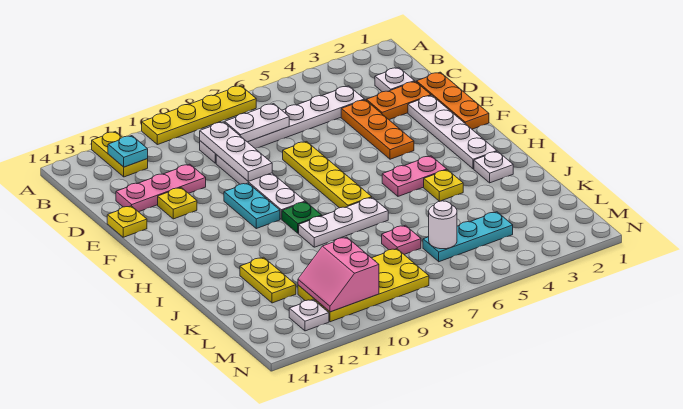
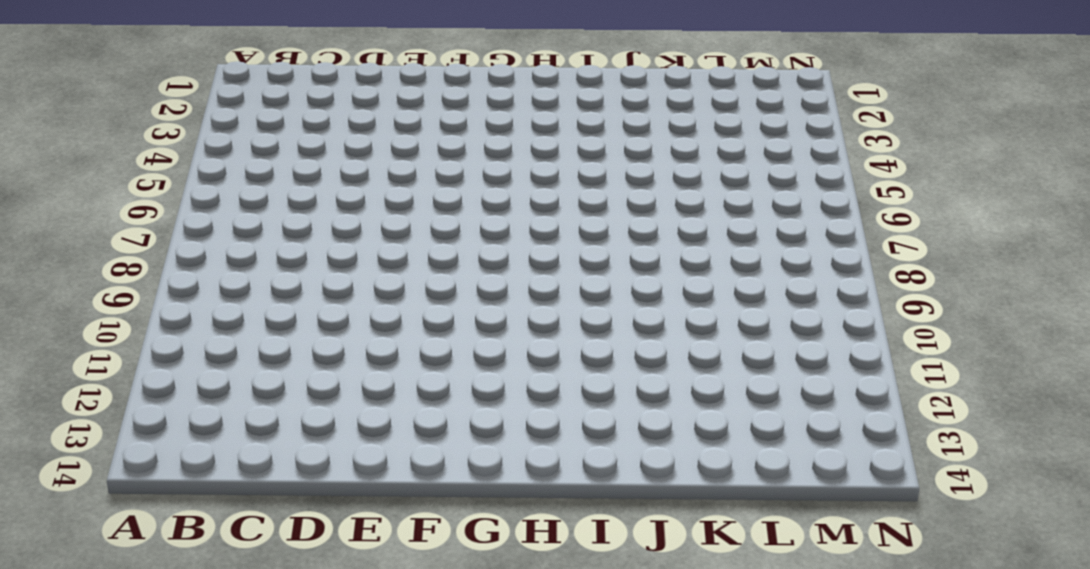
none -> yellow plate A7:A10 level 1
none -> yellow plate A12:B12 level 1
none -> white plate C2 level 1

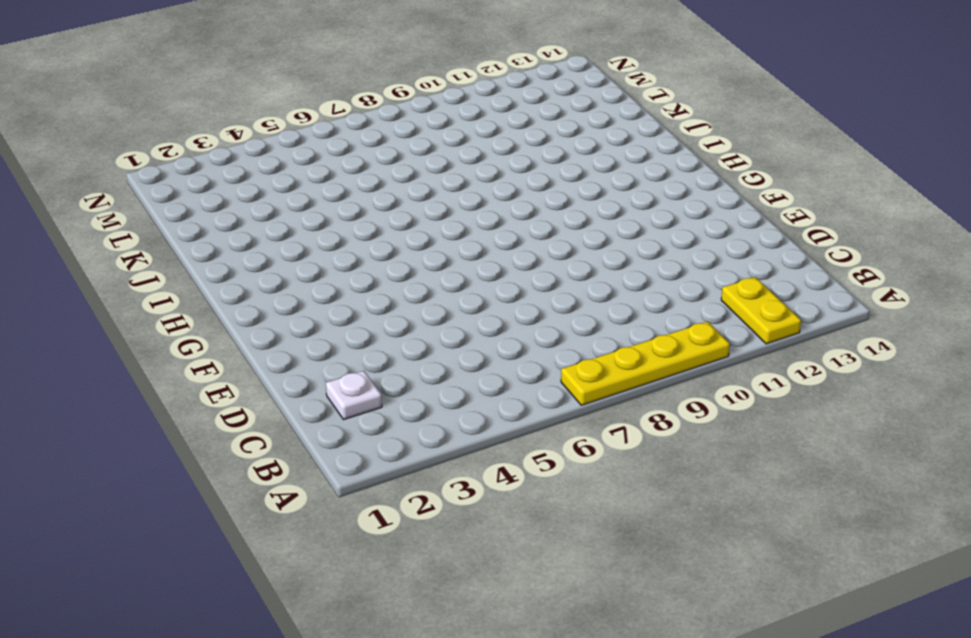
none -> white plate C4:C9 level 1
none -> orange plate D1:F1 level 1
none -> orange plate D2:D3 level 1

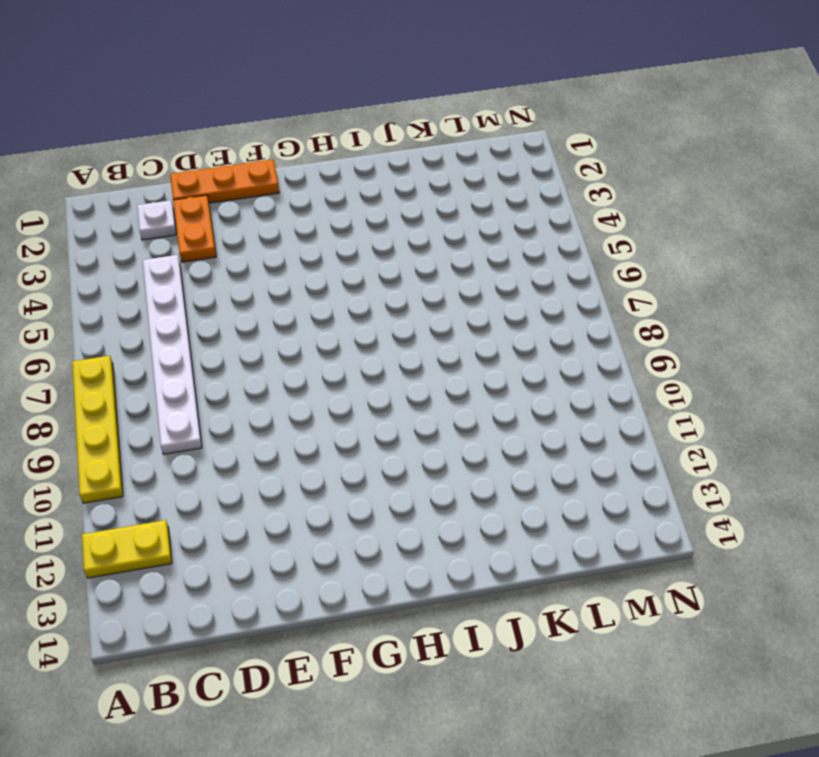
none -> orange plate D4:F4 level 1
none -> white plate D9:G9 level 1
none -> pink plate D11:D13 level 1

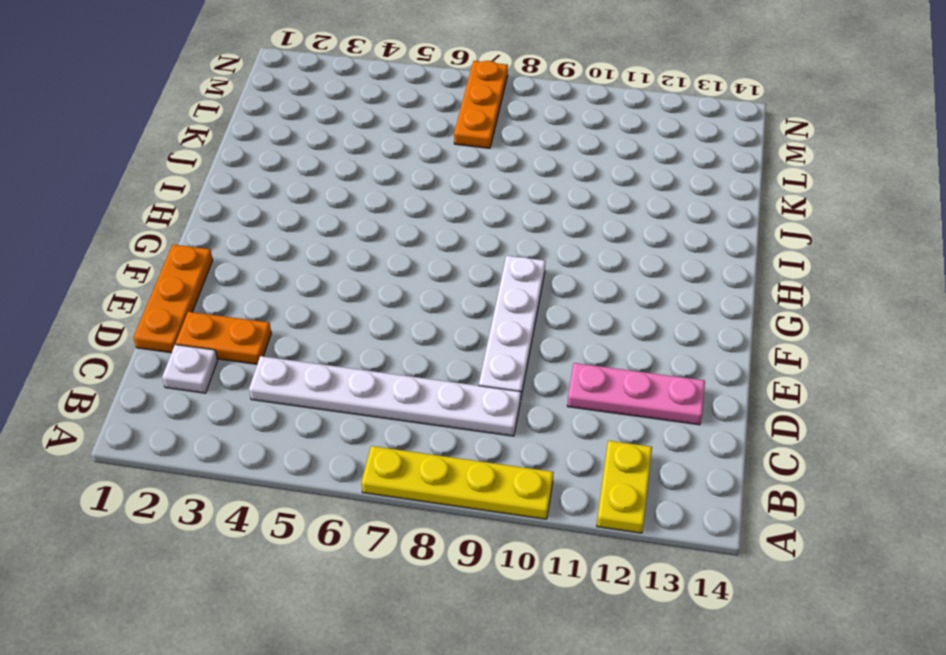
orange plate L7:N7 level 1 -> orange plate D4:F4 level 1
none -> white plate E2:H2 level 1
none -> yellow plate E7:H7 level 1
none -> yellow plate E12 level 1

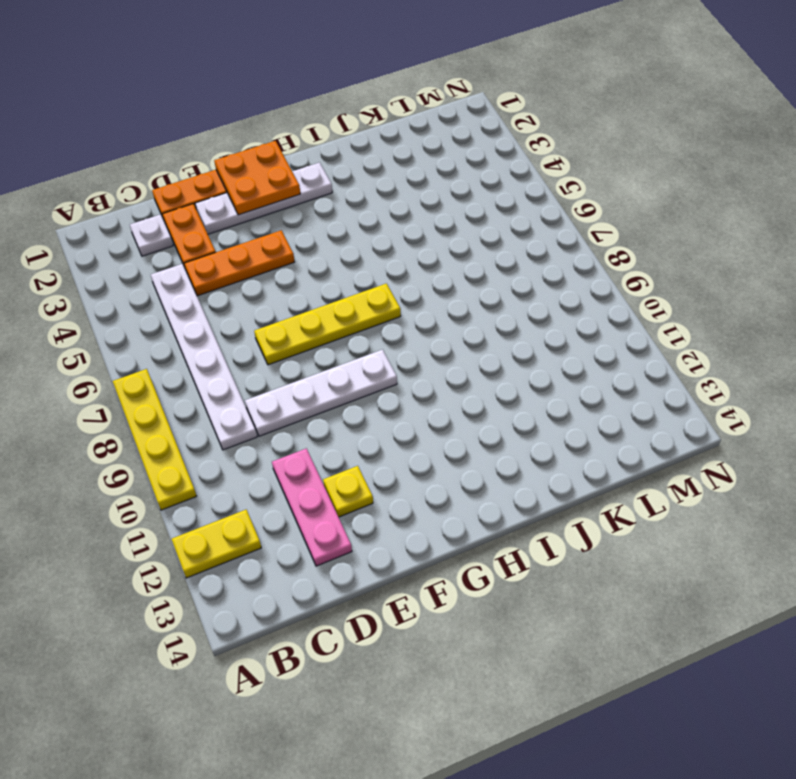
orange plate F1:G2 level 2 -> none
none -> yellow plate E14 level 1
none -> cyan plate F10:G10 level 1
none -> pink plate H4:H5 level 1

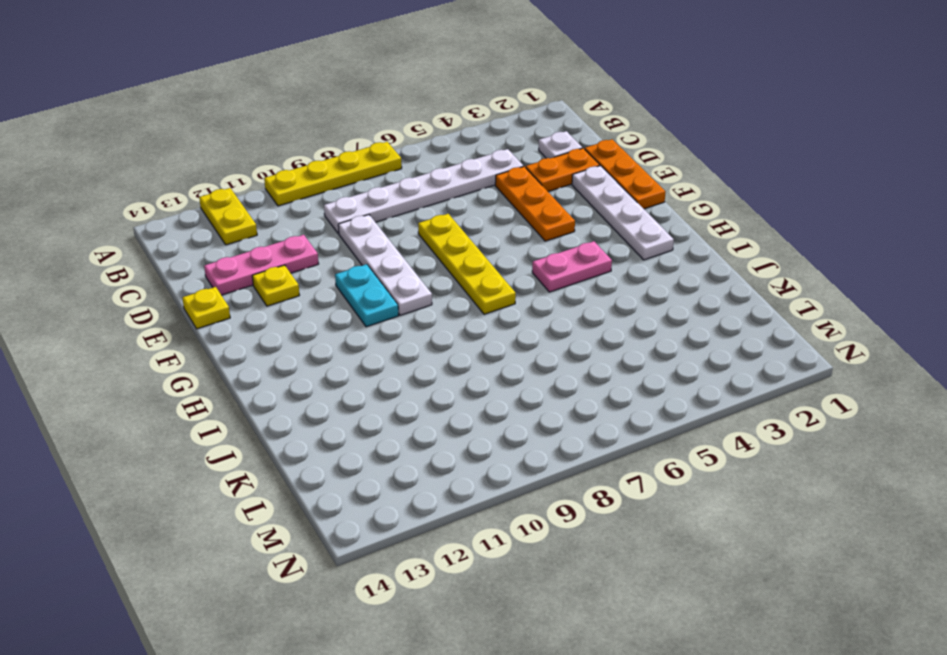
none -> green plate H9 level 1
none -> white plate I2 level 1
none -> yellow plate I4 level 1

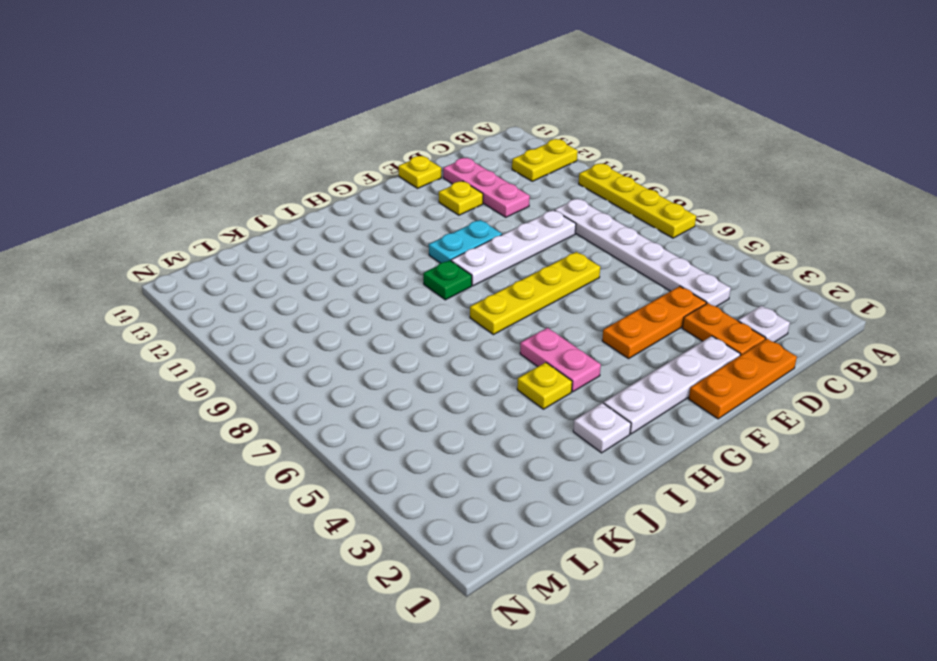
none -> white plate I7:I9 level 1
none -> yellow plate J12:K12 level 1
none -> pink plate K7 level 1

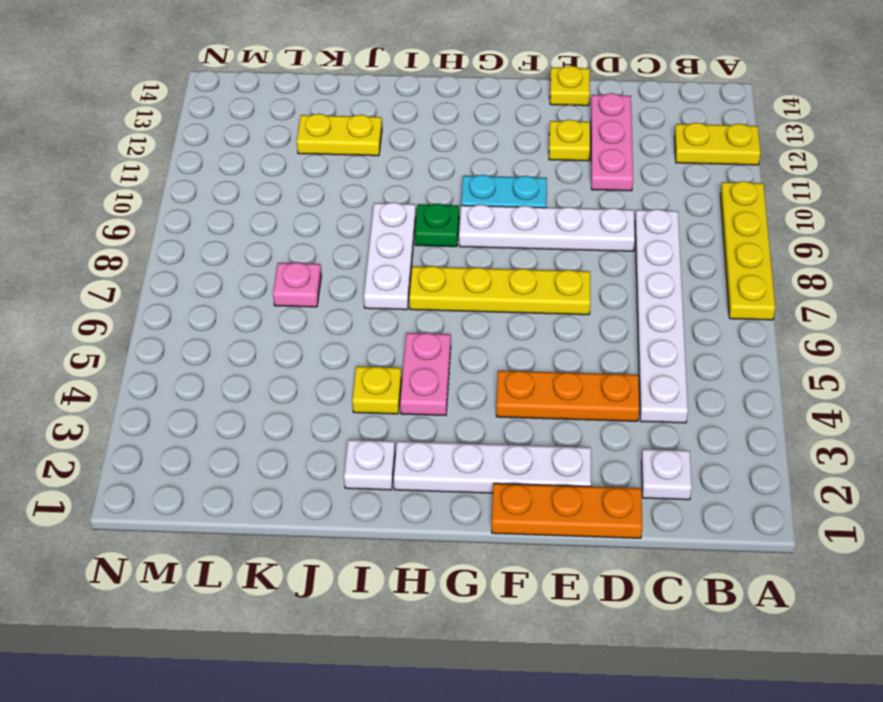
none -> orange plate D2:D3 level 1
none -> cyan plate L4:L6 level 1
none -> yellow plate L8:M11 level 1

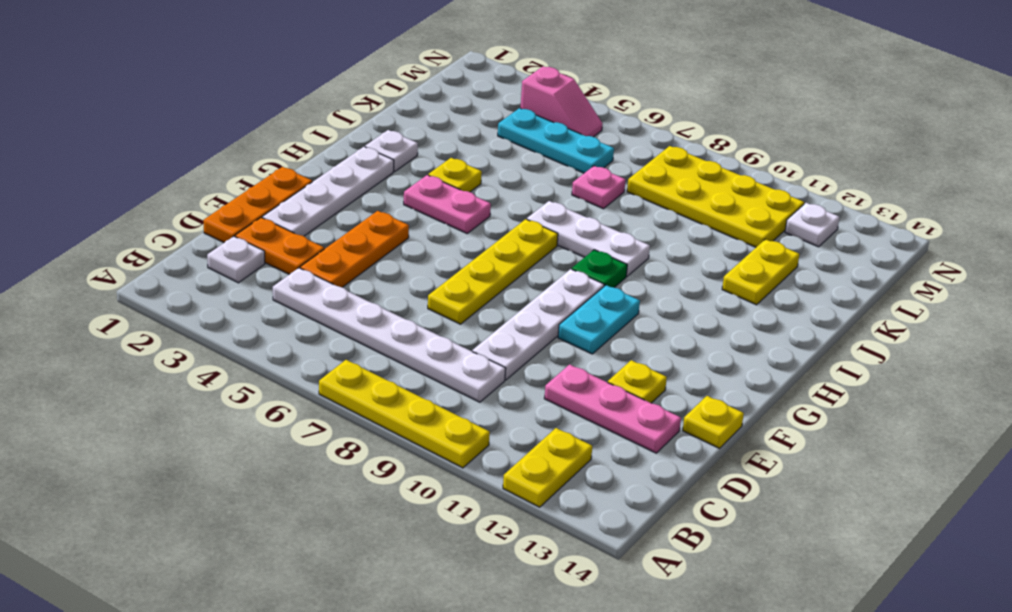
pink slope M4:M5 level 1 top 4 -> none
none -> cyan plate B12 level 2
none -> white plate C7:C8 level 2
none -> white plate C9:E9 level 2

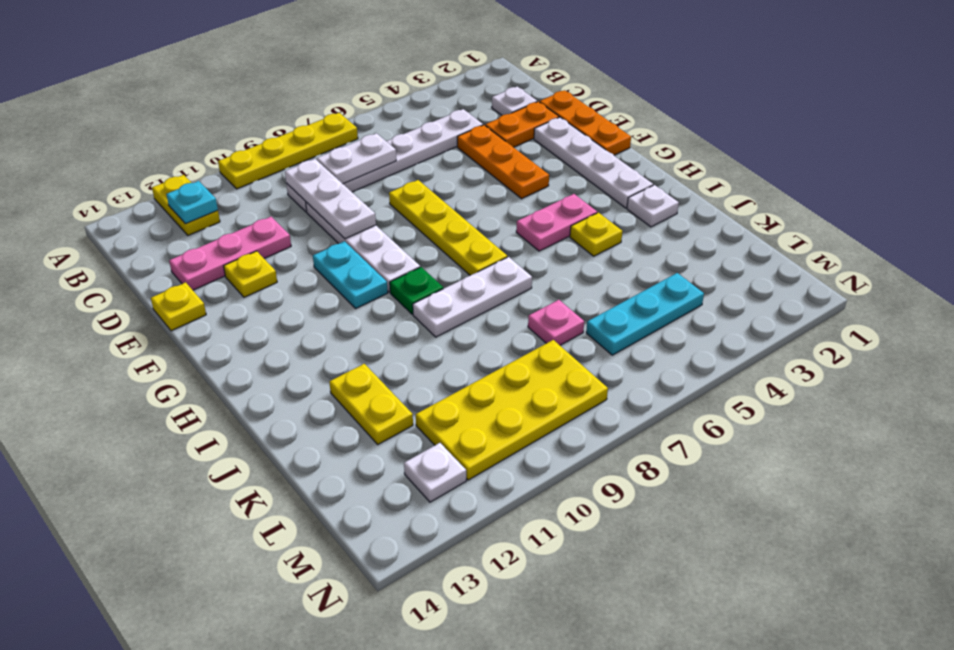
none -> white round brick L6 level 2
none -> pink slope L10:M11 level 2 top 10

